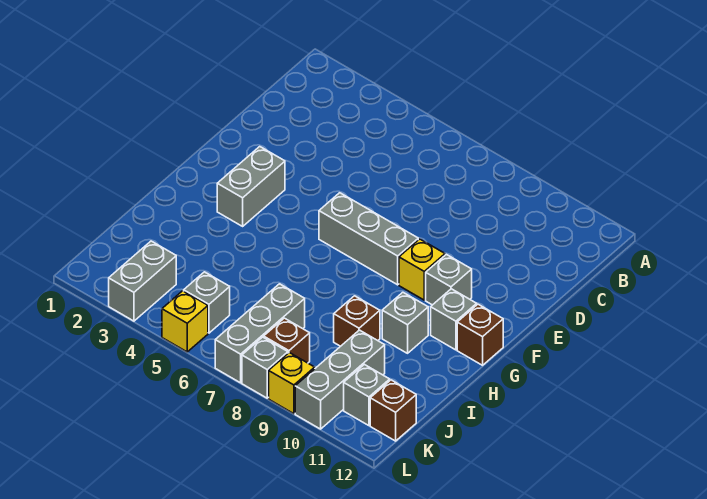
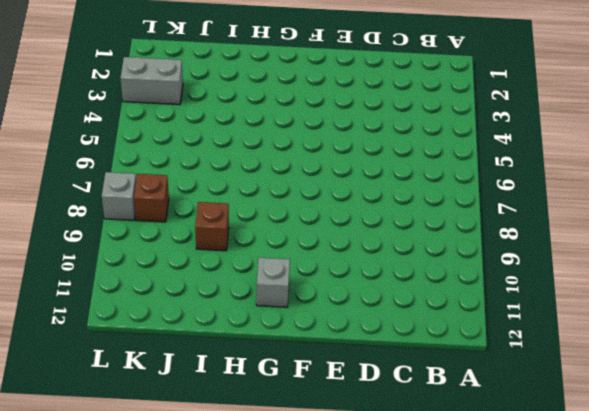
none -> grey brick F3:G3 level 1
none -> grey brick F6:F8 level 1
none -> yellow brick F9 level 1

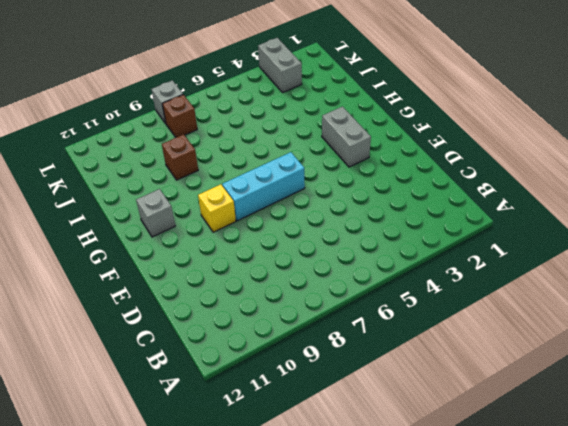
cyan brick F6:F8 level 1 -> grey brick F6:F8 level 1
none -> grey brick F10 level 1
none -> brown brick G12 level 1
none -> grey brick H10 level 1

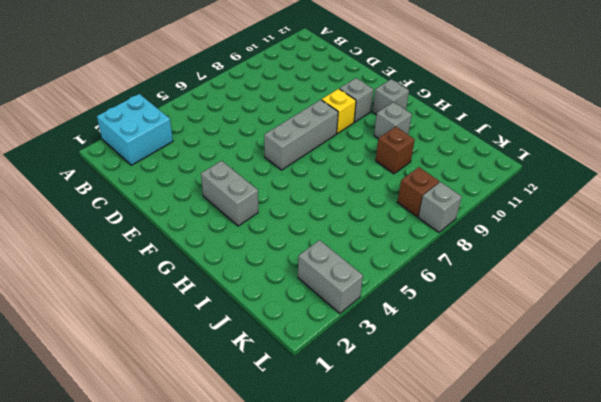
cyan brick A2:B3 level 1 -> none
none -> brown brick G12 level 1
none -> grey brick J7:L7 level 1
none -> grey brick J10:L10 level 1

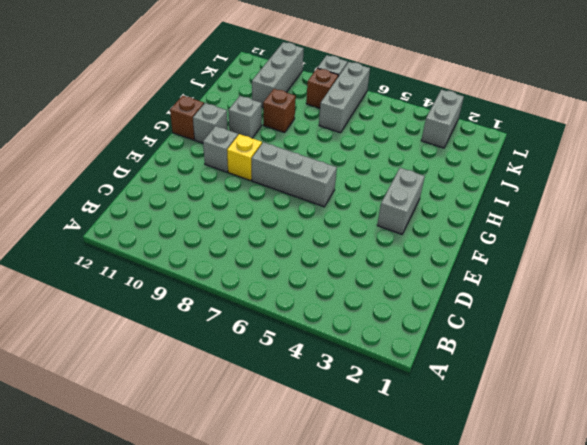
none -> grey brick K5 level 1
none -> grey brick K11 level 1
none -> brown brick K12 level 1

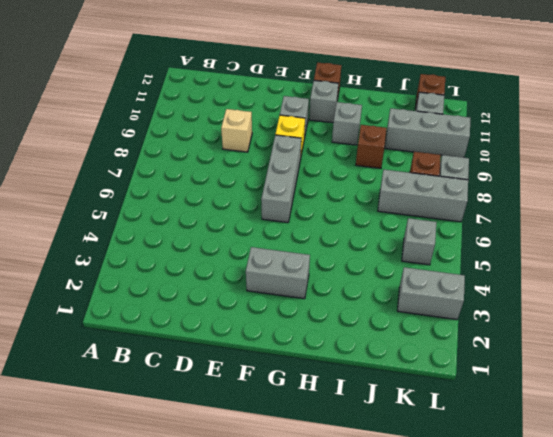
tan brick D9 level 1 -> none
none -> yellow brick L5 level 1
none -> yellow brick L9 level 1

